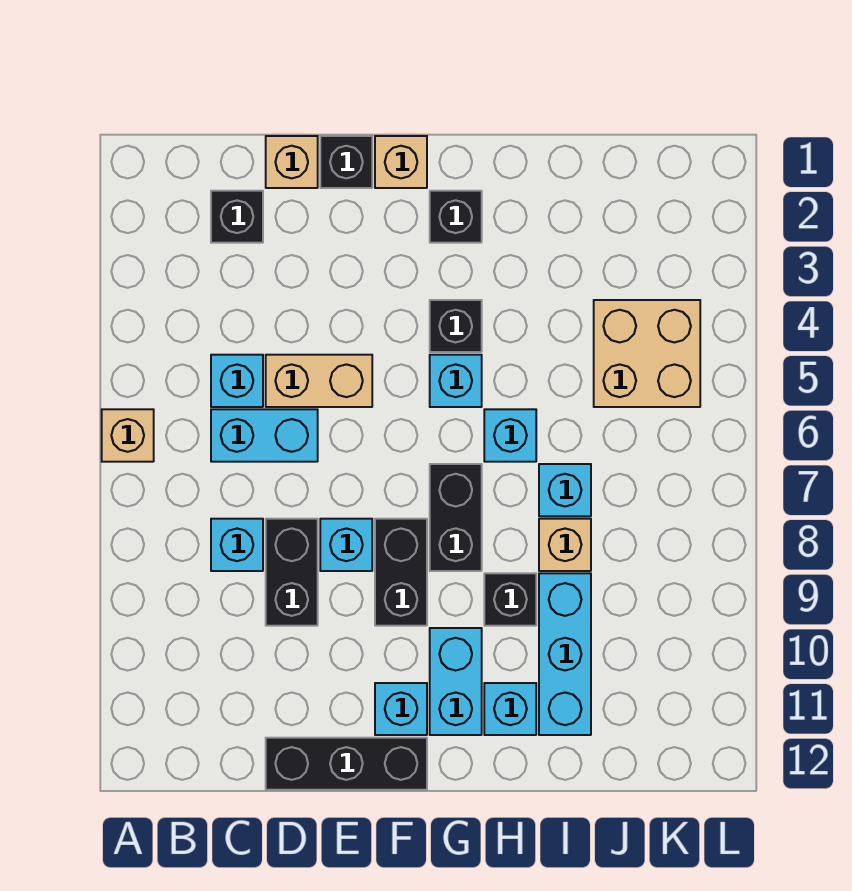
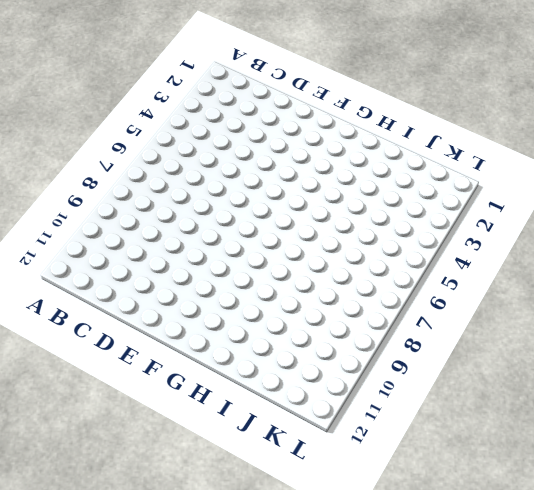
none -> tan brick A6 level 1
none -> black brick C2 level 1
none -> cyan brick C5 level 1

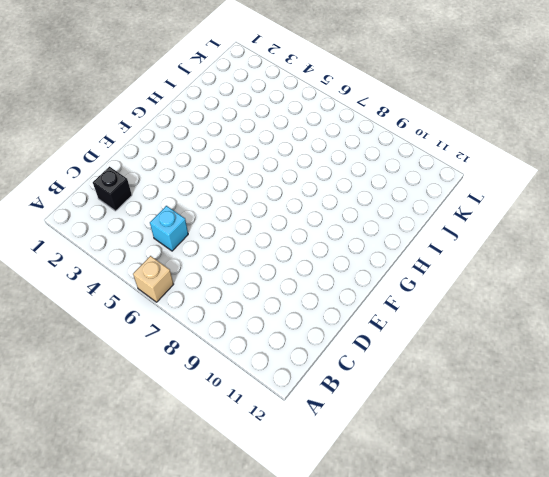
none -> cyan brick C6:D6 level 1
none -> cyan brick C8 level 1
none -> tan brick D1 level 1

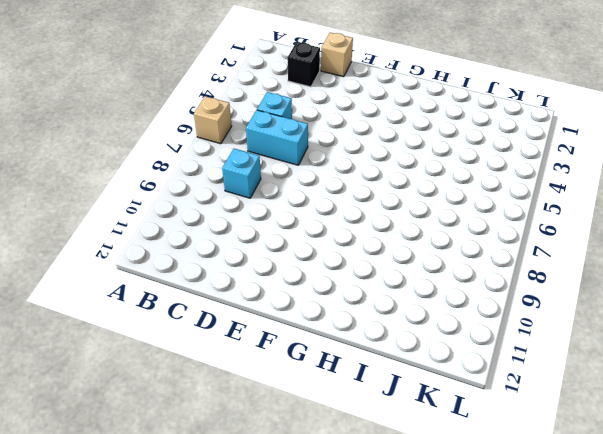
none -> tan brick D5:E5 level 1
none -> black brick D8:D9 level 1
none -> black brick D12:F12 level 1

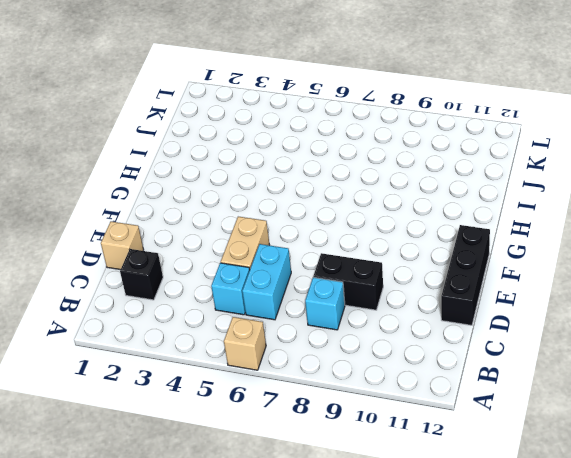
none -> black brick E1 level 1
none -> cyan brick E8 level 1
none -> tan brick F1 level 1

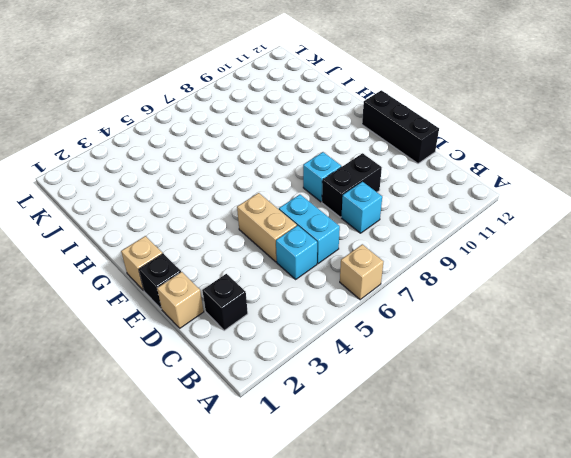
none -> black brick F8:F9 level 1
none -> cyan brick F11 level 1
none -> black brick G2 level 1

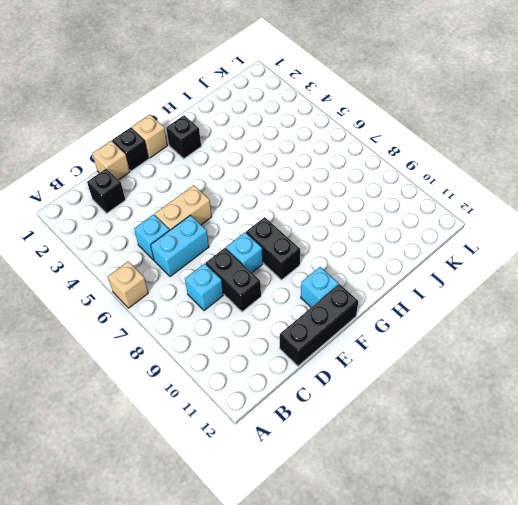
none -> black brick G4 level 1
none -> cyan brick G5 level 1
none -> black brick G7:G8 level 1

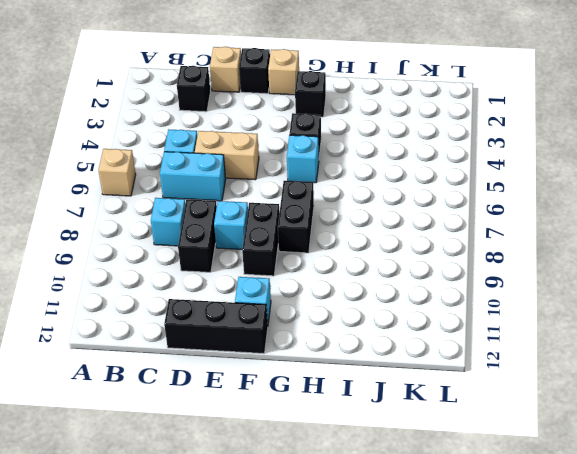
none -> cyan brick G10:G11 level 1
none -> cyan brick H6 level 1
none -> black brick H9 level 1

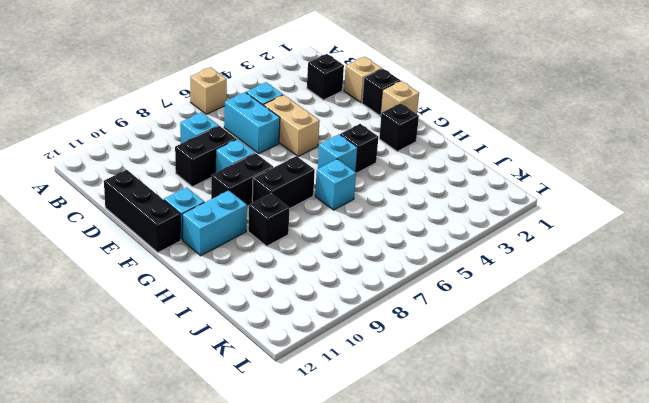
none -> cyan brick H11 level 1
none -> cyan brick I7 level 1
none -> tan brick I8 level 1

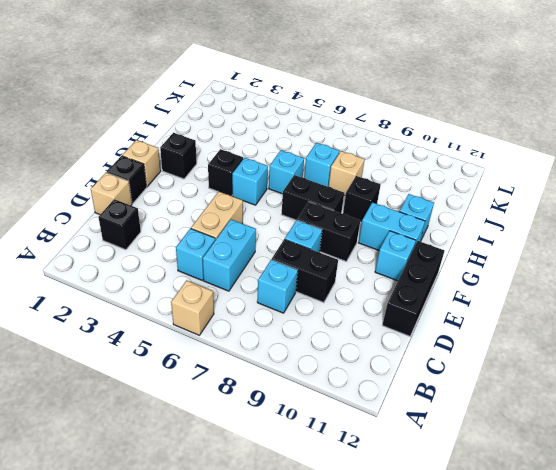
none -> cyan brick I9:I11 level 1
none -> tan brick J4:K5 level 1

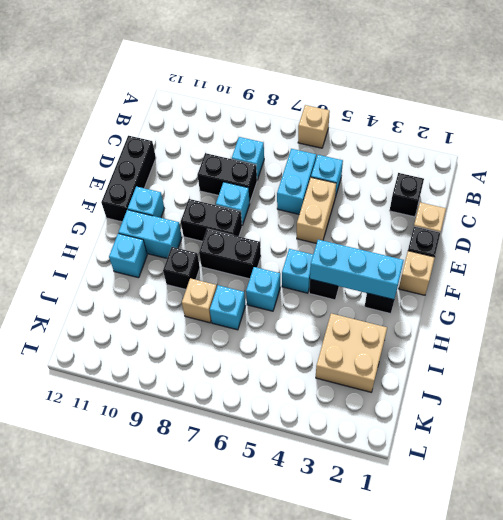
cyan brick G2:G4 level 2 -> cyan brick I9:I11 level 1
tan brick I2:J3 level 1 -> tan brick J4:K5 level 1

